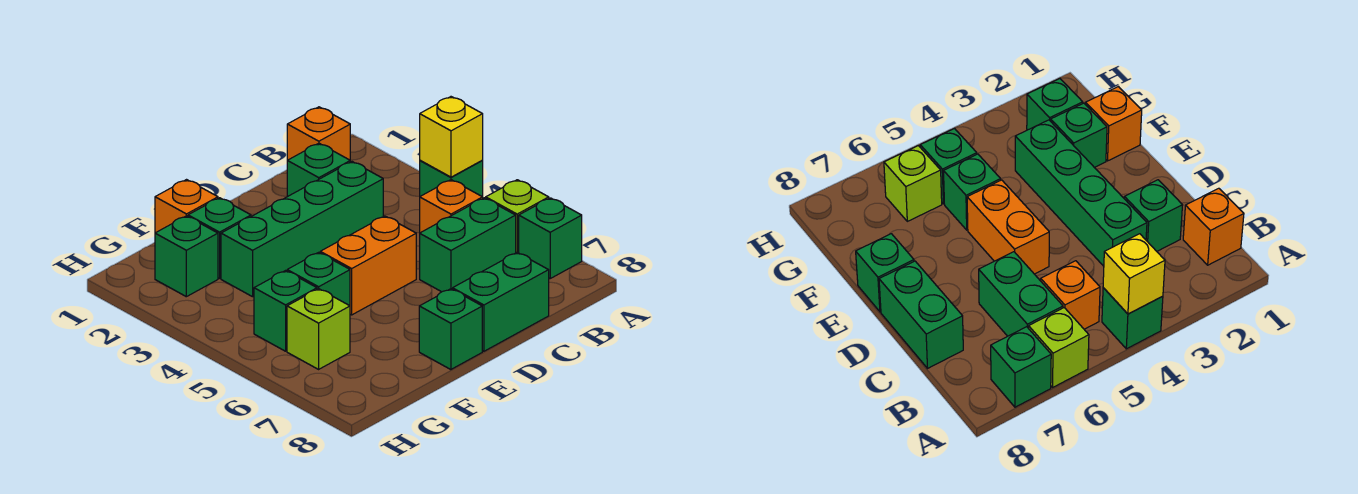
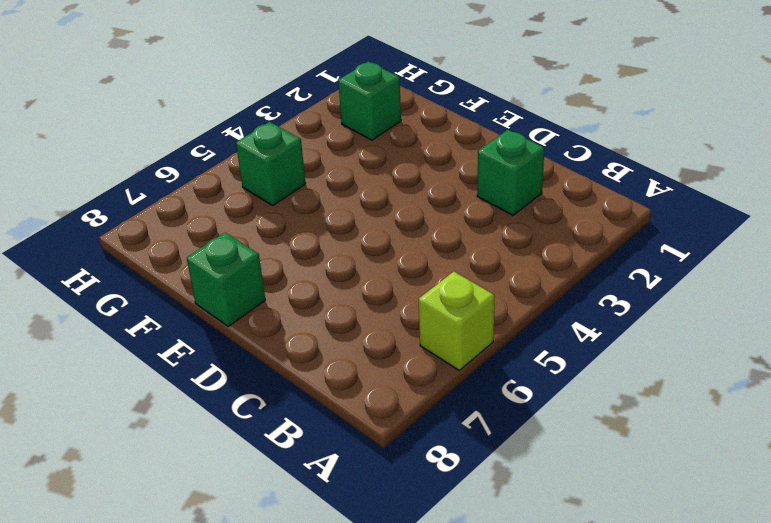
none -> green brick A4 level 1
none -> green brick A7 level 1
none -> orange brick B1 level 1

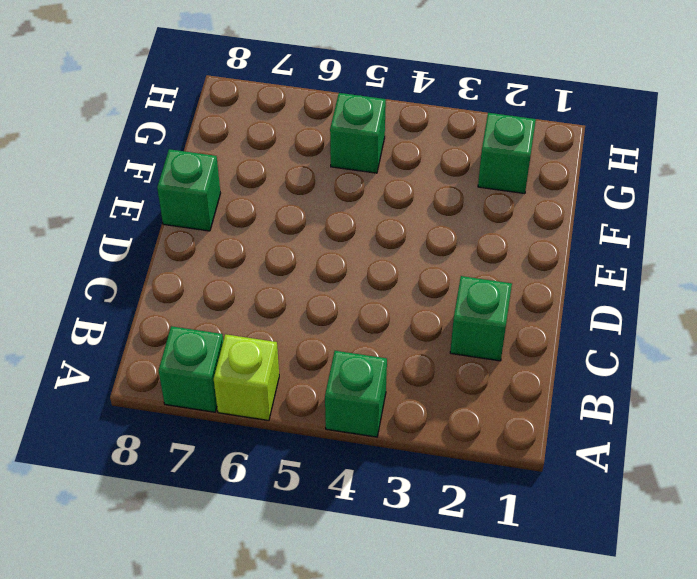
none -> orange brick B1 level 1
none -> orange brick B5 level 1
none -> green brick B6:C6 level 1

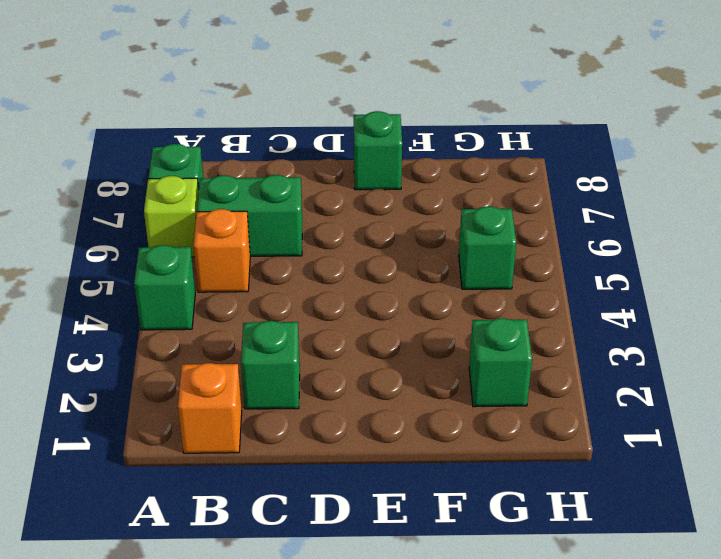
none -> green brick C3:F3 level 1
none -> green brick C8:D8 level 1
none -> orange brick D5:E5 level 1

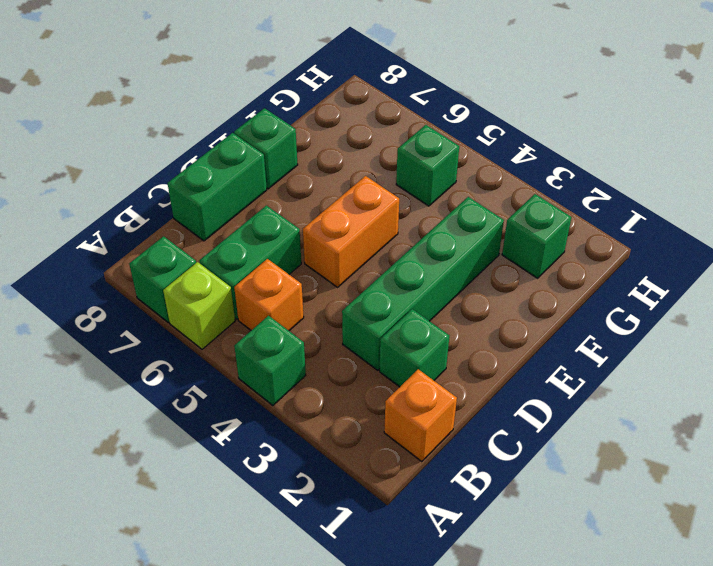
none -> orange brick F1 level 1
none -> green brick F2 level 1
none -> green brick F5 level 1

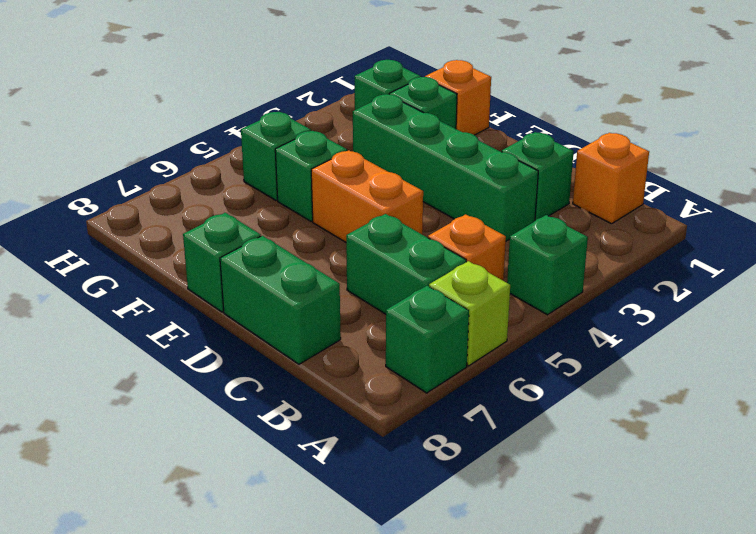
none -> lime brick G6 level 1
none -> yellow brick A4 level 2

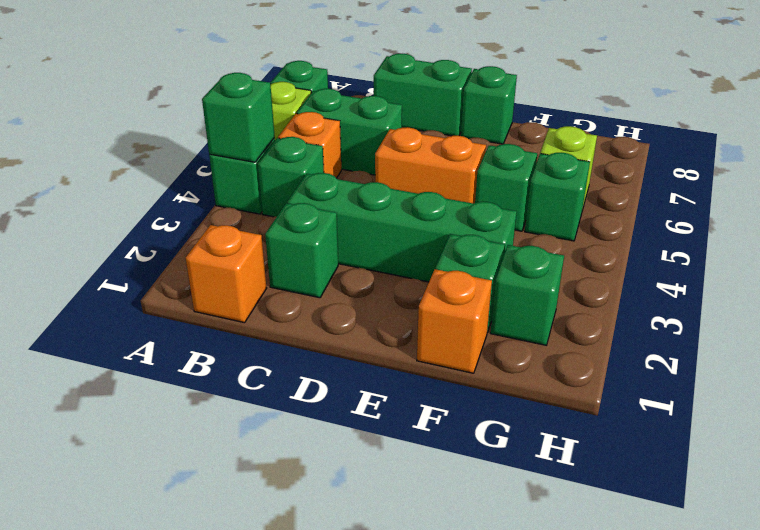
green brick A4 level 2 -> yellow brick A4 level 2
green brick B4 level 1 -> none

